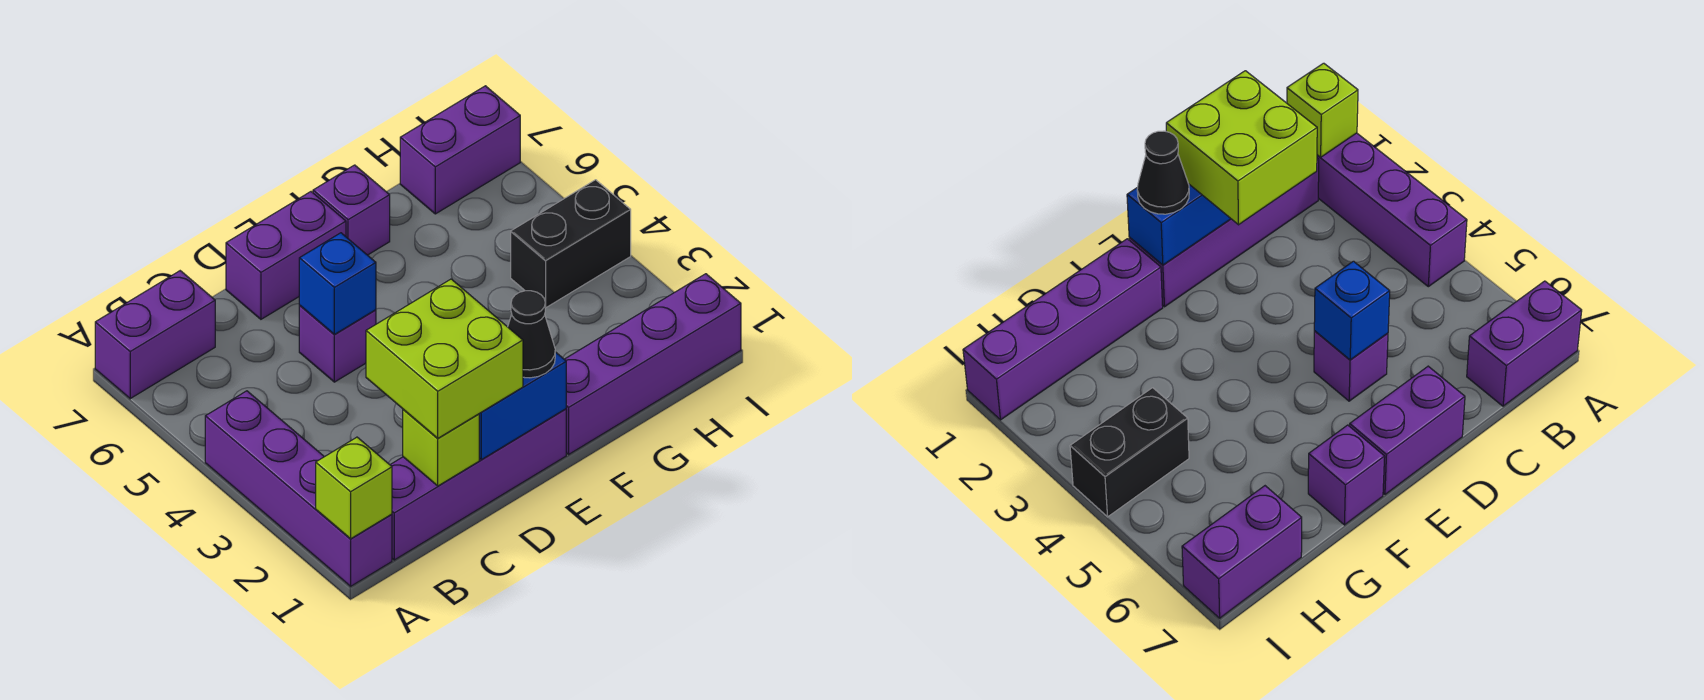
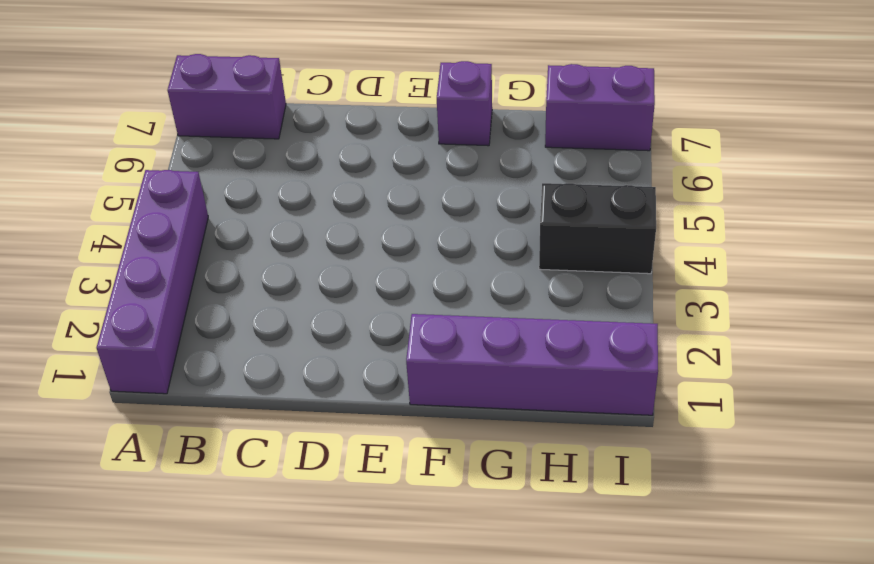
none -> purple brick B1:E1 level 1
none -> purple brick D5 level 1
none -> purple brick D7:E7 level 1

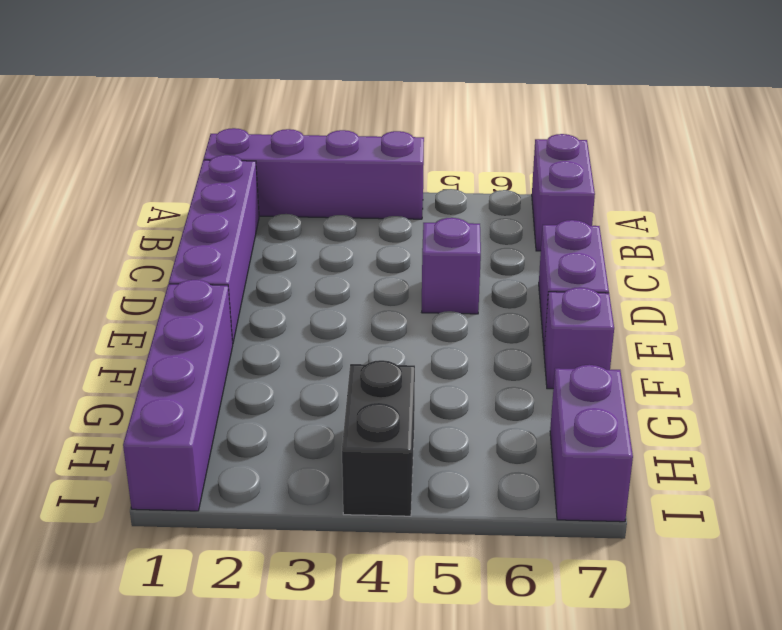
none -> lime brick A1 level 2
none -> lime brick C1 level 2
none -> blue brick D1:E1 level 2

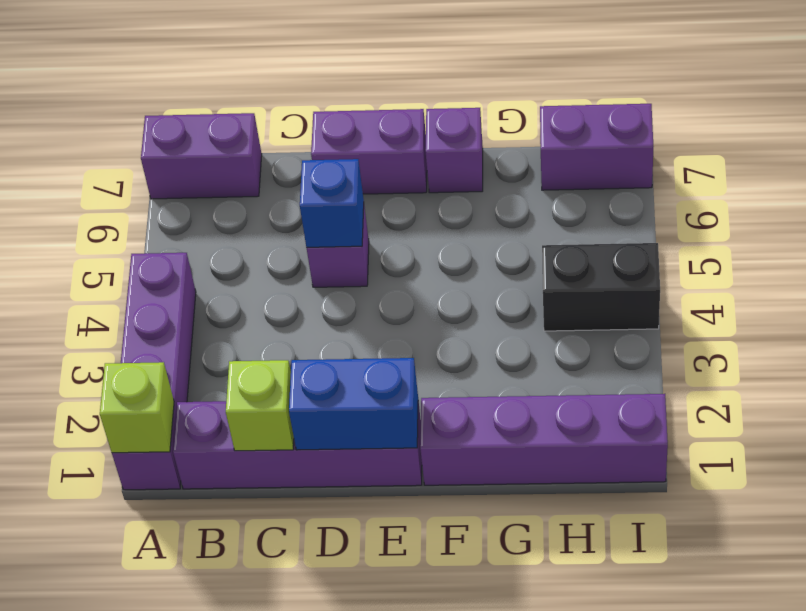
none -> lime brick C1:D2 level 3
none -> black cone E1 level 3

